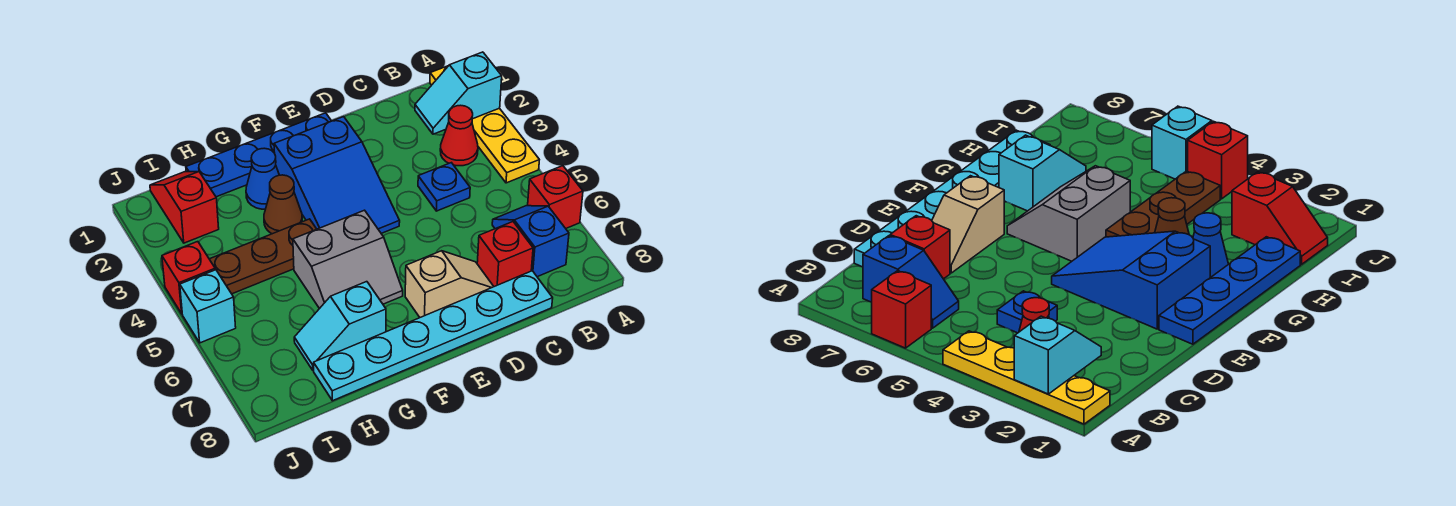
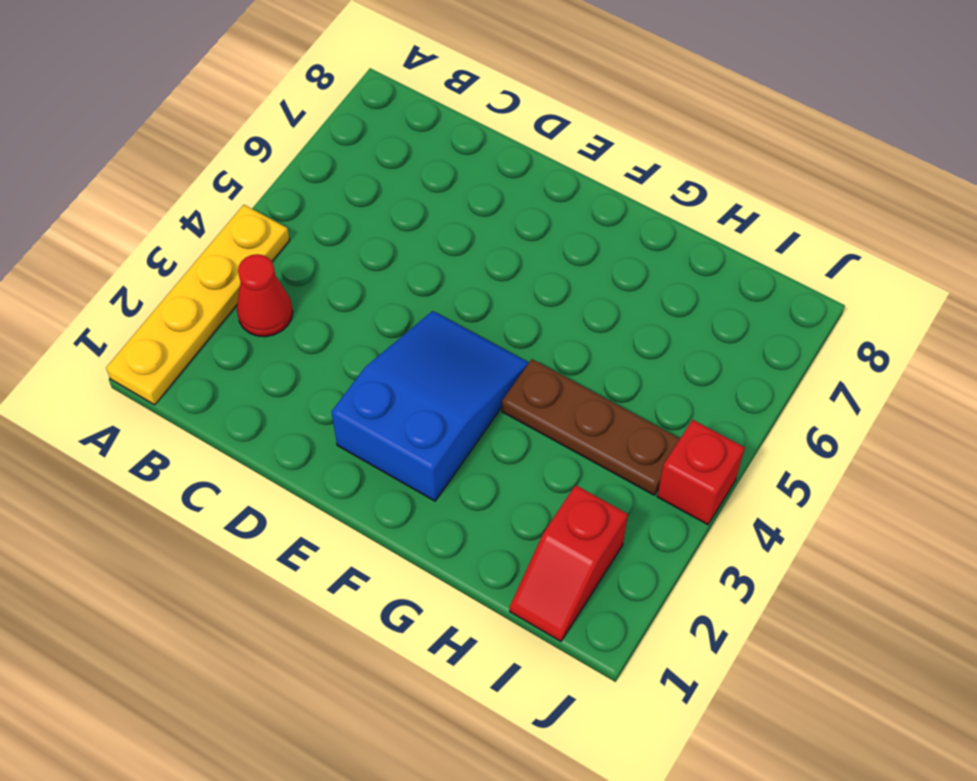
none -> red brick A6 level 1
none -> blue slope B6:B7 level 1 top 7
none -> blue plate C4 level 1

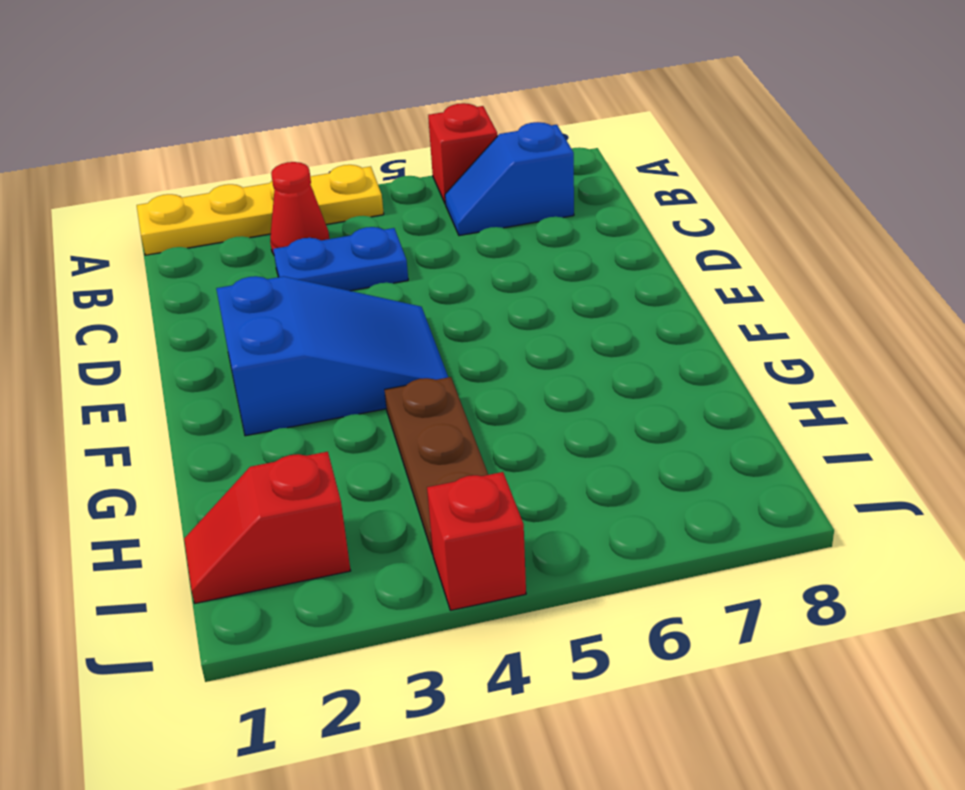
blue plate C3:C4 level 1 -> blue plate C4 level 1
none -> red brick C7 level 1
none -> cyan plate C8:H8 level 1
none -> tan slope D7:E7 level 1 top E

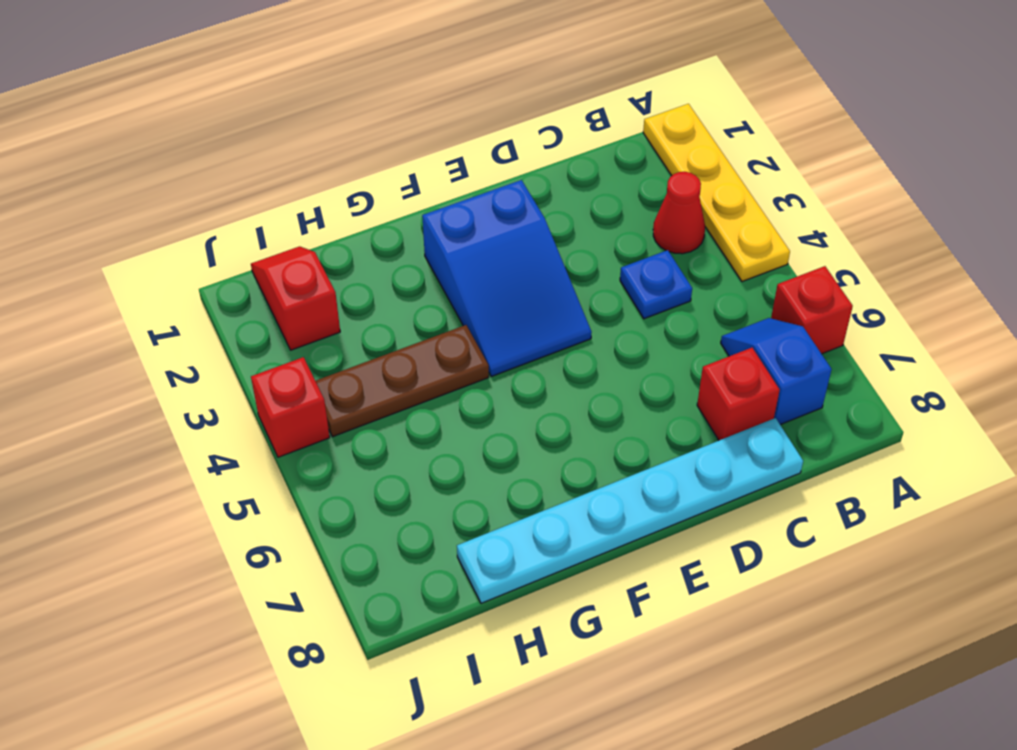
none -> tan slope D7:E7 level 1 top E
none -> blue plate E1:H1 level 1
none -> grey slope F5:G6 level 1 top 5

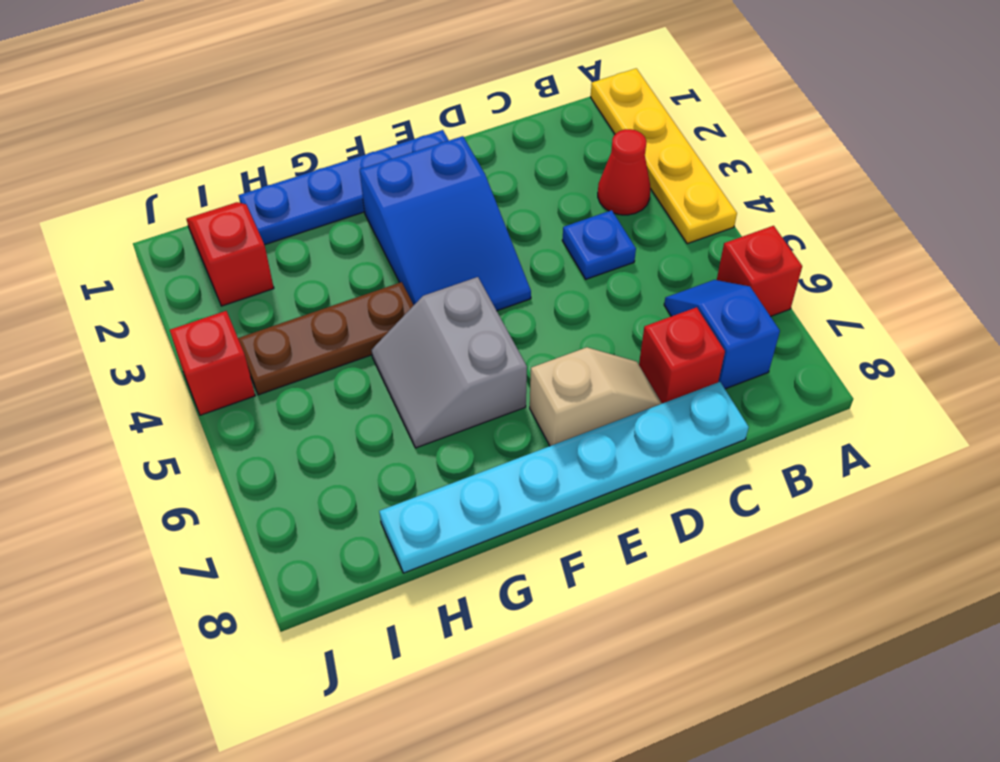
grey slope F5:G6 level 1 top F -> grey slope F5:G6 level 1 top 5
none -> blue cone G2 level 1
none -> brown cone G3 level 1
none -> cyan slope G7:H7 level 1 top G

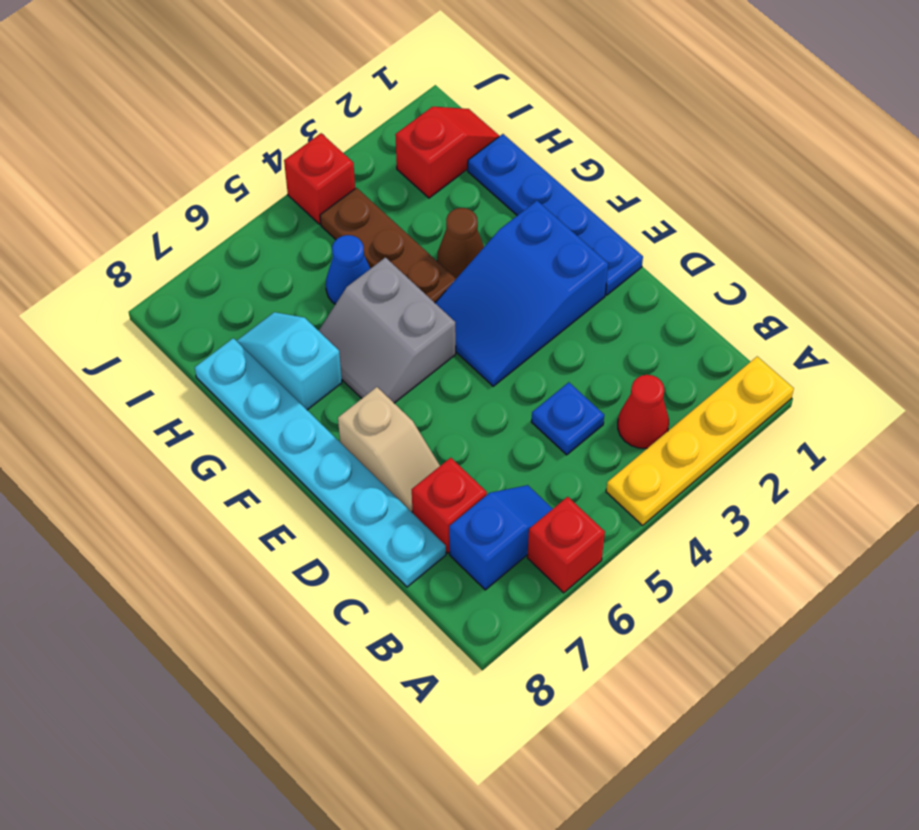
blue cone H5 level 1 -> blue cone G2 level 1
none -> cyan brick J5 level 1
none -> cyan slope A2:B2 level 2 top A

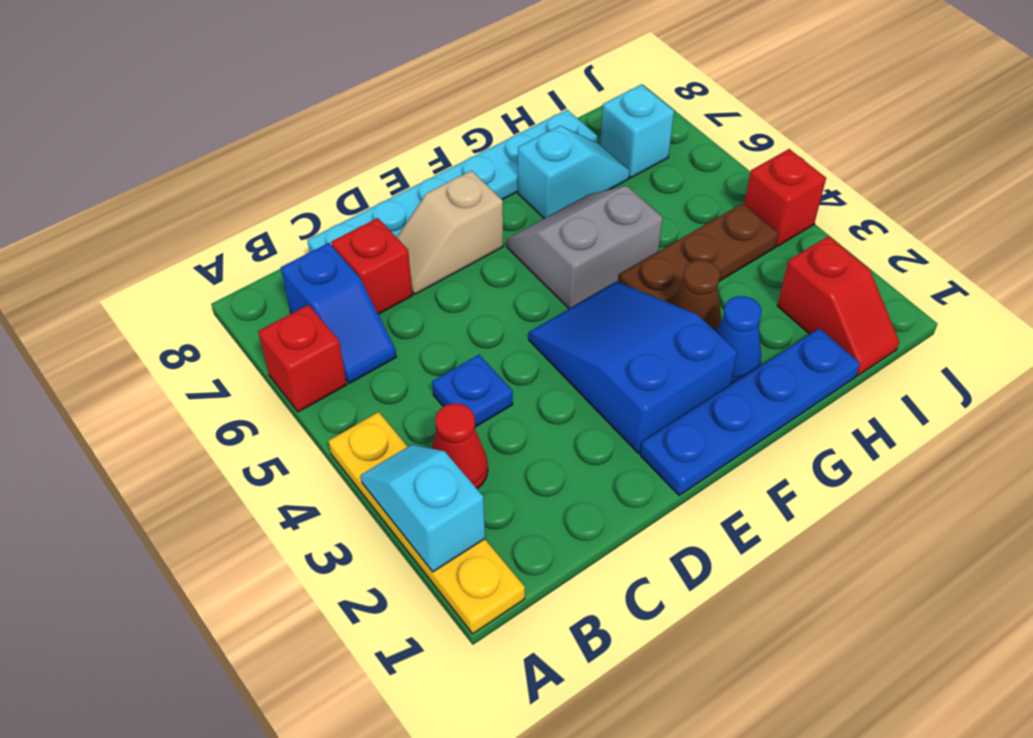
cyan slope A2:A3 level 2 top 2 -> cyan slope A2:B2 level 2 top A
cyan brick I7 level 1 -> cyan brick J5 level 1

